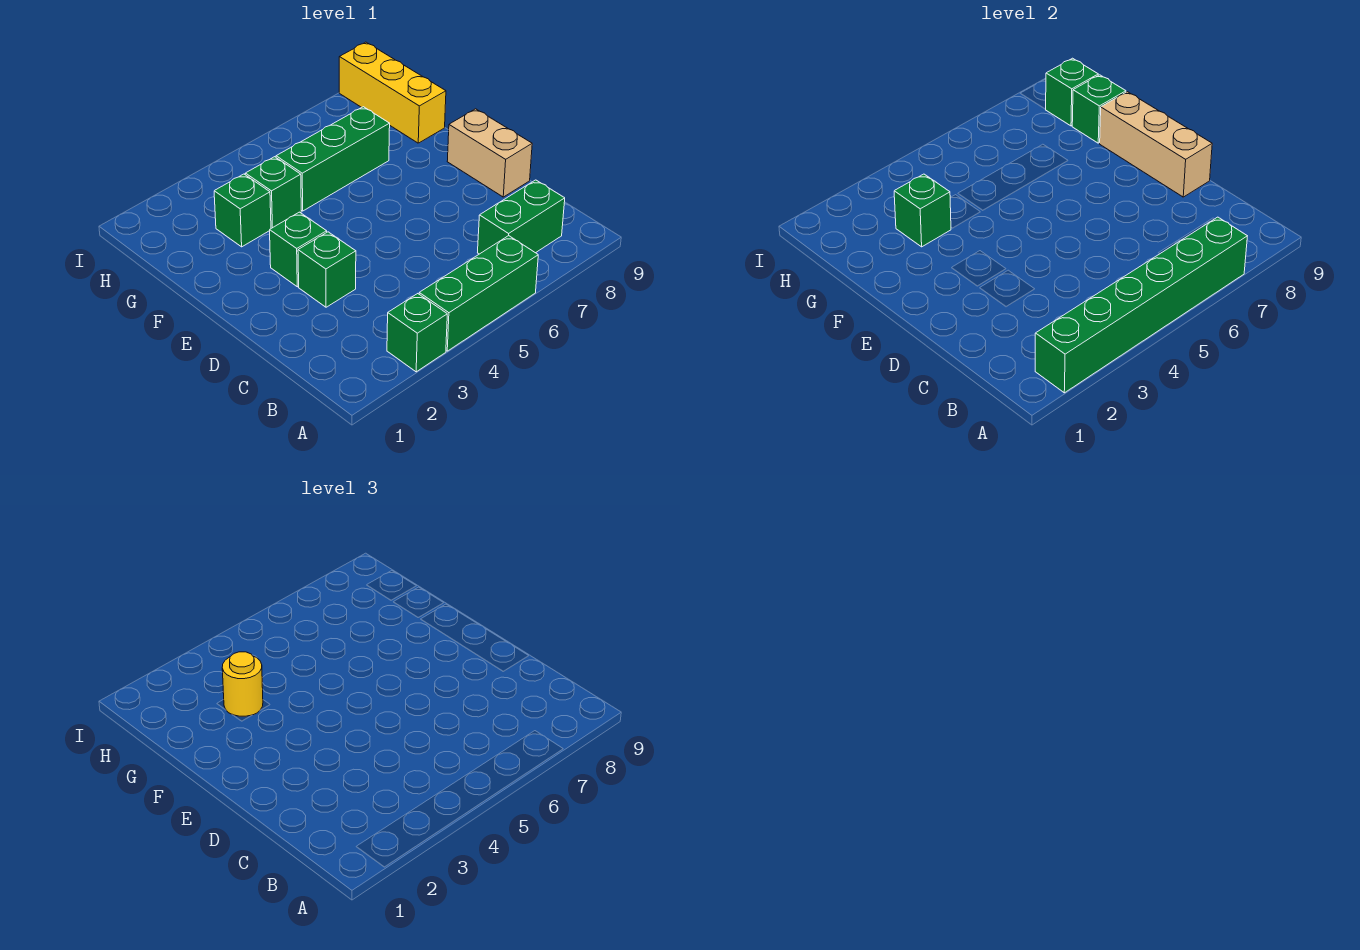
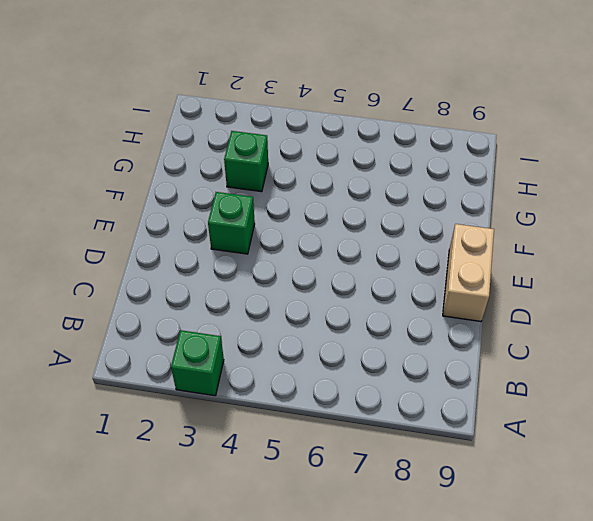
none -> green brick A4:A6 level 1
none -> green brick B7:B8 level 1
none -> green brick D3 level 1

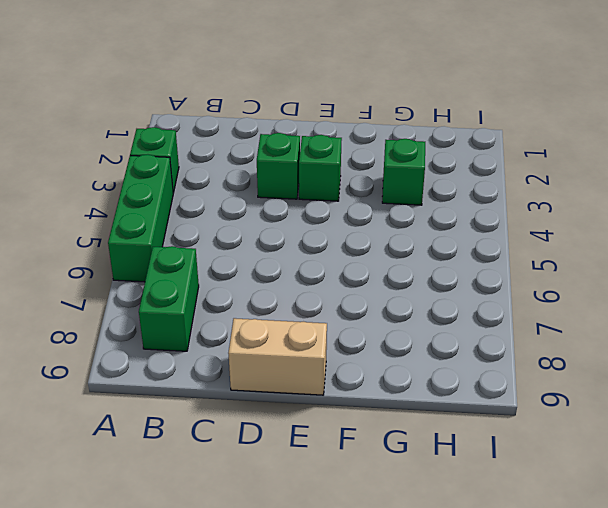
none -> green brick G4 level 1
none -> green brick G5:G7 level 1
none -> yellow brick G9:I9 level 1

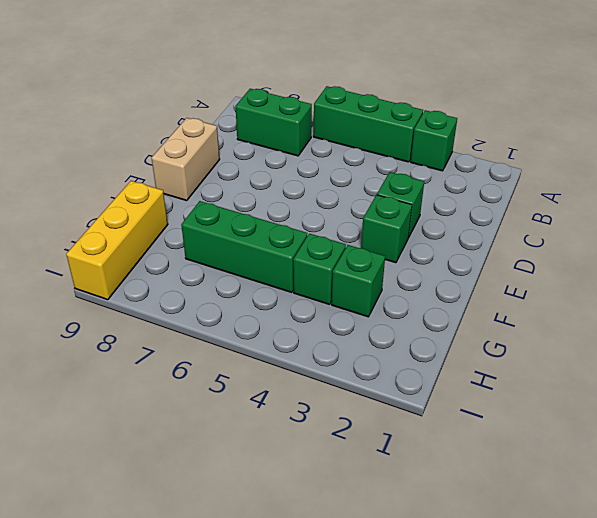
none -> green brick A2:A7 level 2
none -> tan brick D9:F9 level 2
none -> green brick G3 level 2

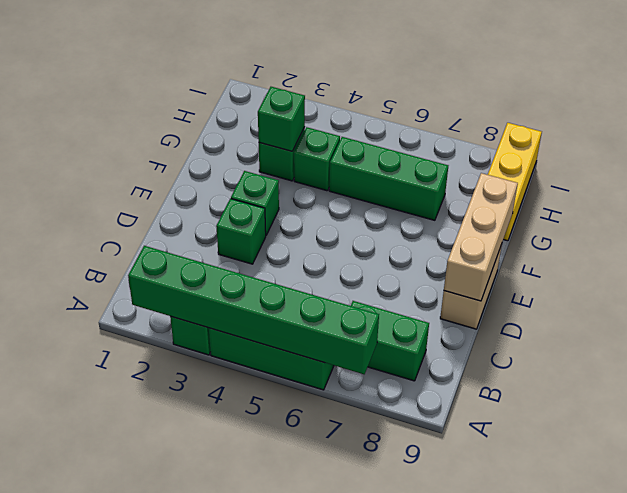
none -> green brick G9 level 2
none -> green brick H9 level 2
none -> yellow round brick G3 level 3

